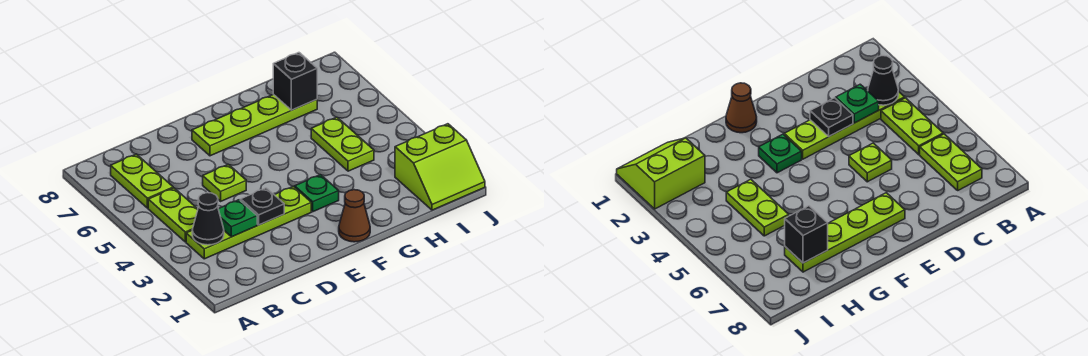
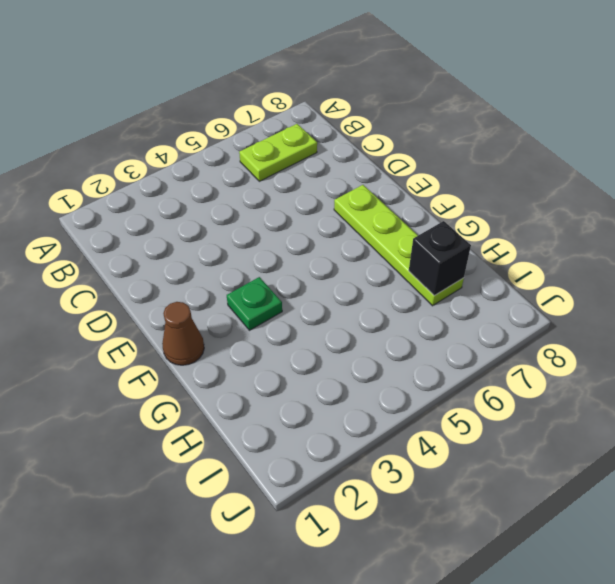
none -> lime plate B3:E3 level 1
none -> lime plate B4:B5 level 1
none -> lime plate D5 level 1

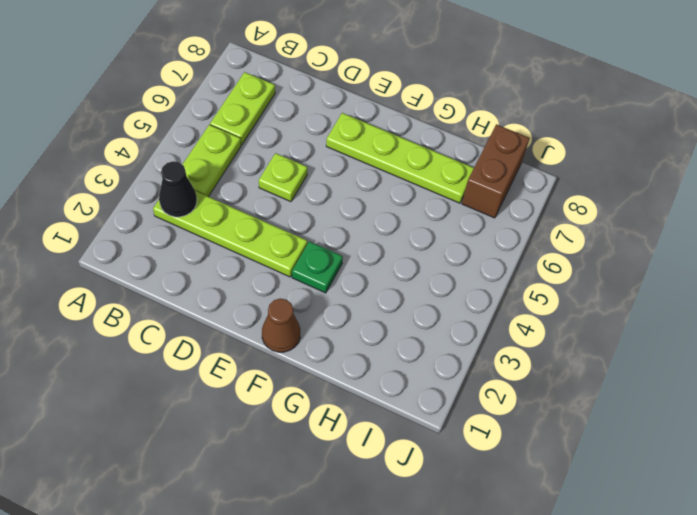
brown brick I7:I8 level 1 -> none
none -> lime plate H4:H5 level 1
none -> lime slope I1:J2 level 1 top 2
none -> green plate C3 level 2

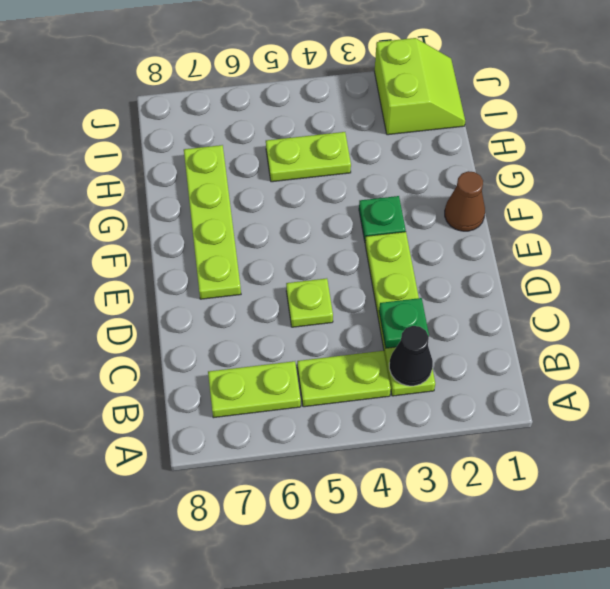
none -> black plate D3 level 2
none -> black brick H7 level 2

